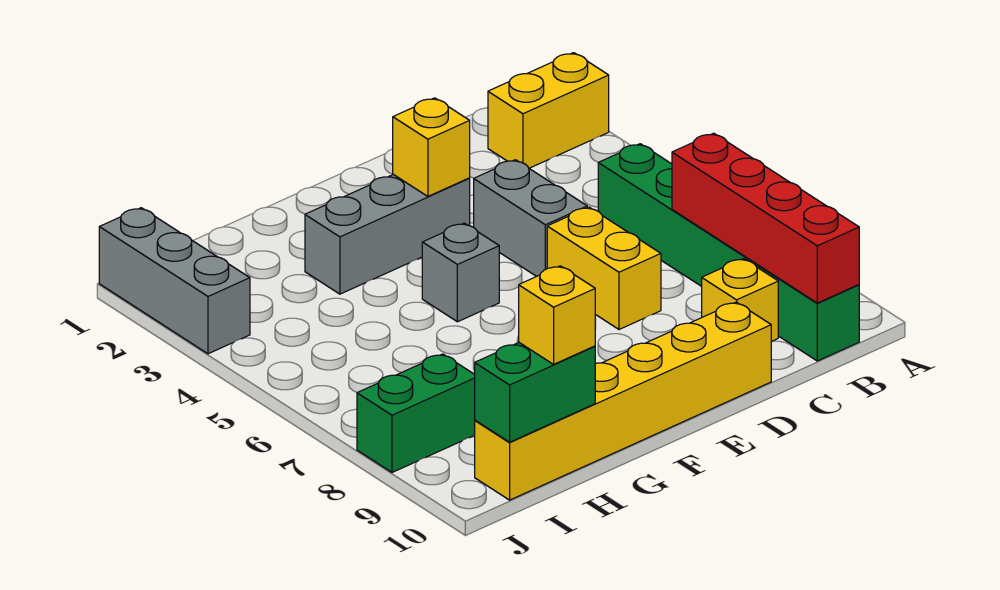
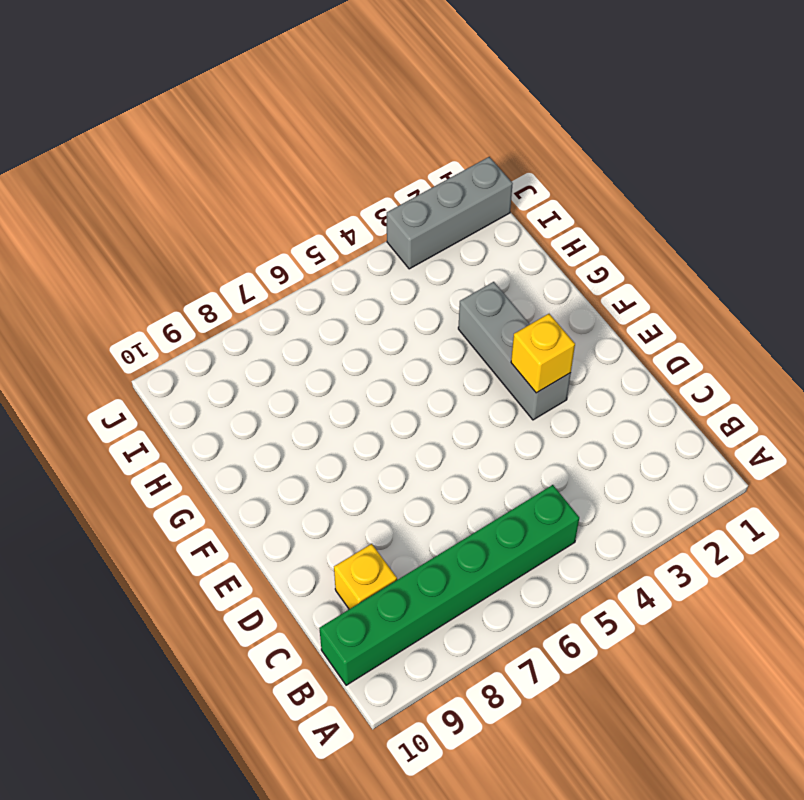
none -> yellow brick A2:B2 level 1
none -> grey brick D4:D5 level 1
none -> yellow brick D6:D7 level 1

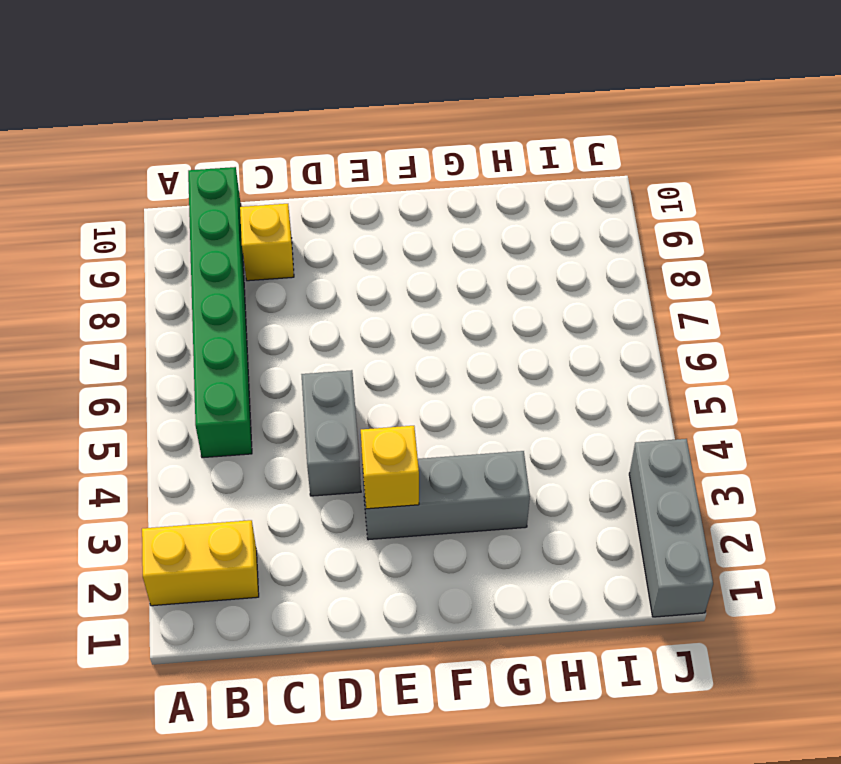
none -> yellow brick D6:D7 level 1
none -> yellow brick D10:I10 level 1
none -> grey brick F5 level 1

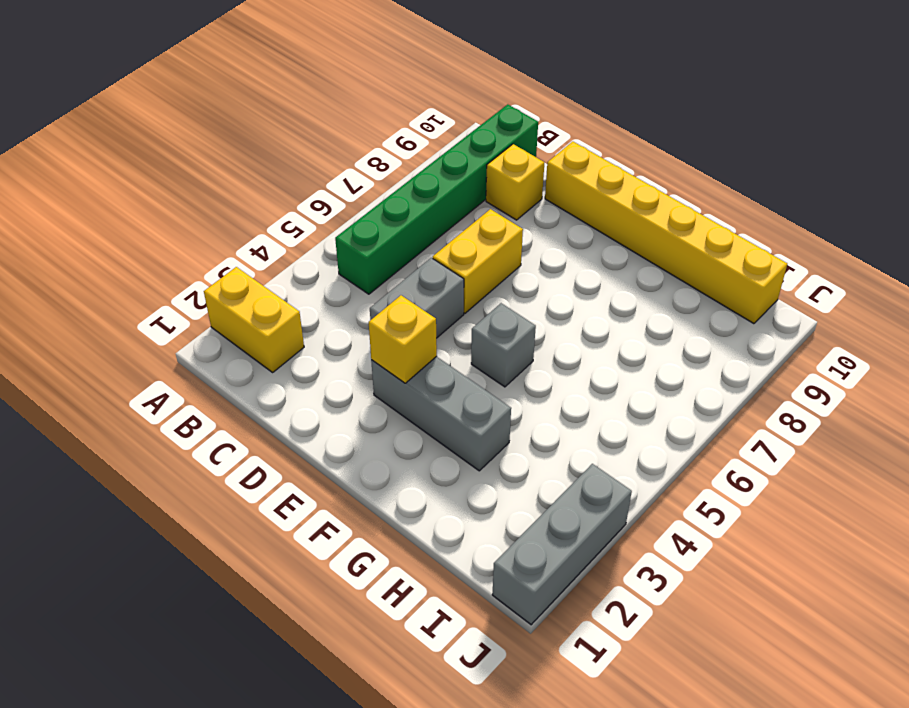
none -> green brick I8:J8 level 1
none -> red brick B7:B10 level 2
none -> green brick H10:I10 level 2

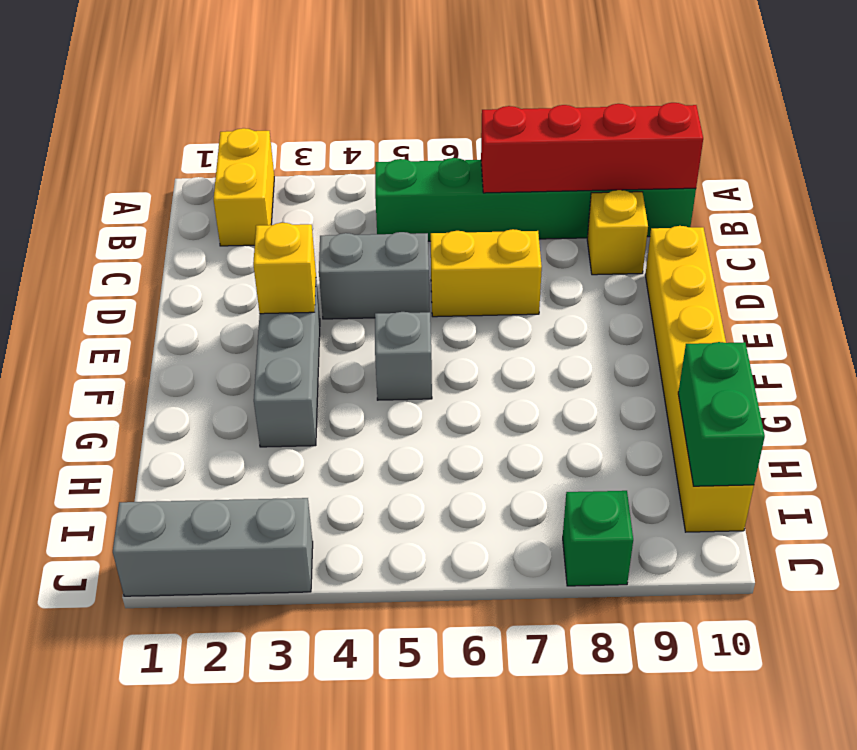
green brick J8 level 1 -> green brick I8:J8 level 1
none -> yellow brick H10 level 3

